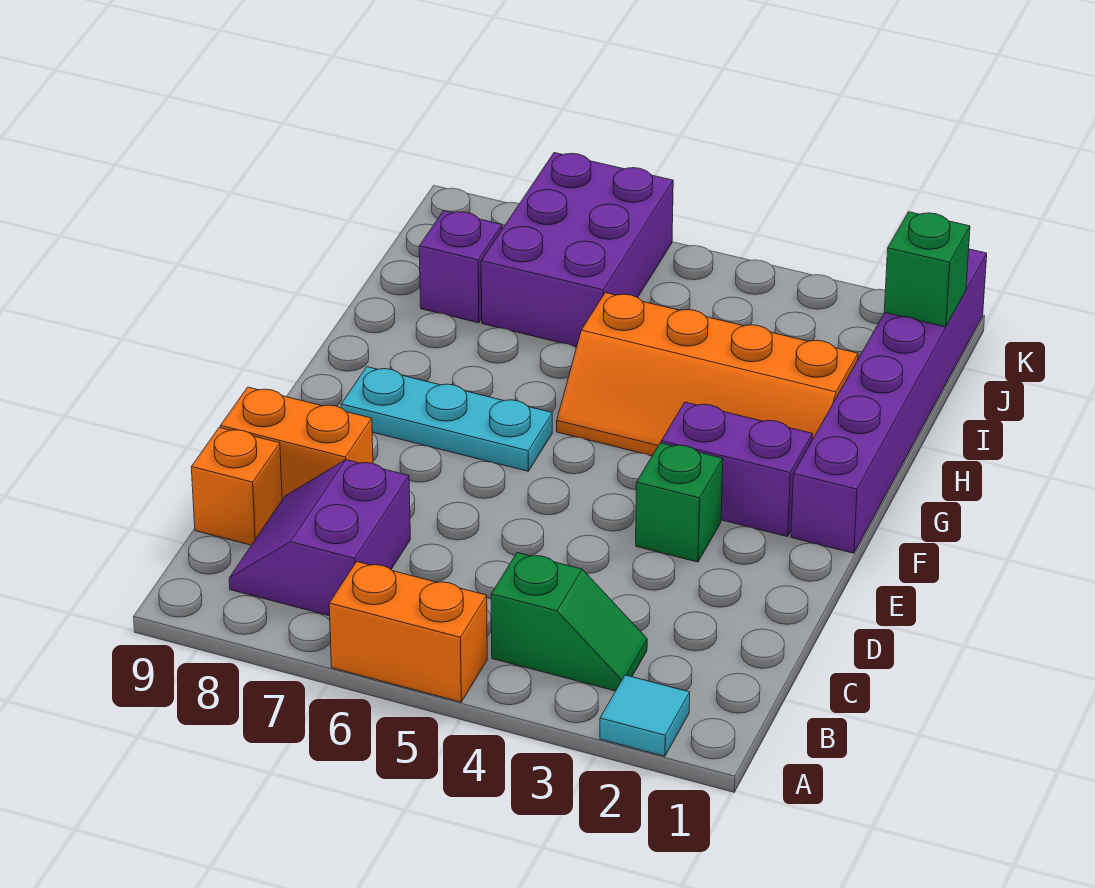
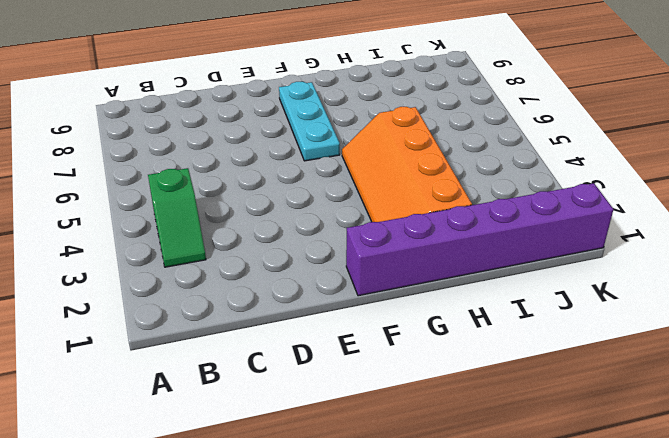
none -> cyan tile A2 level 1
none -> orange brick A5:A6 level 1
none -> purple slope B7:C8 level 1 top 7

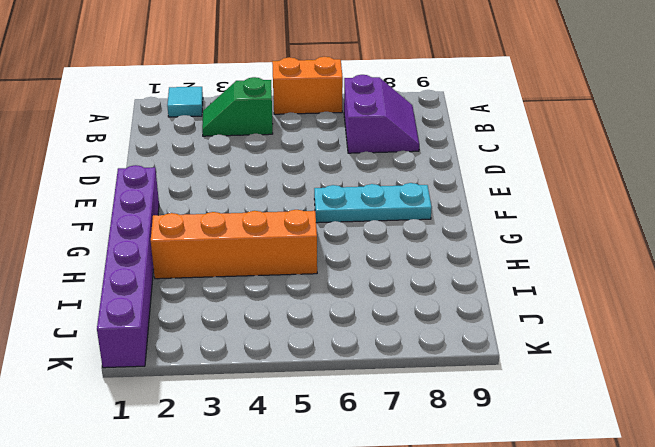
none -> orange brick C9 level 1
none -> orange brick D8:D9 level 1
none -> green brick E3 level 1

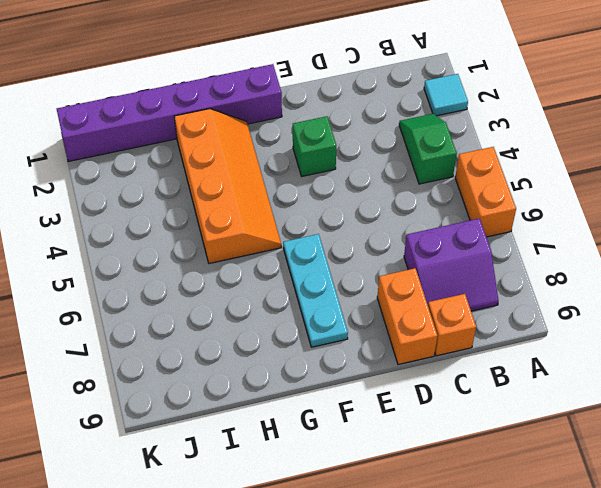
none -> purple brick F2:F3 level 1
none -> purple brick I6:K7 level 1
none -> purple brick I8 level 1

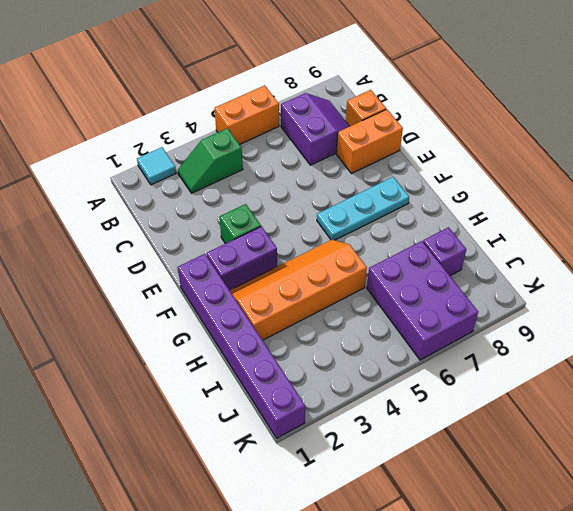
none -> green brick J1 level 2

